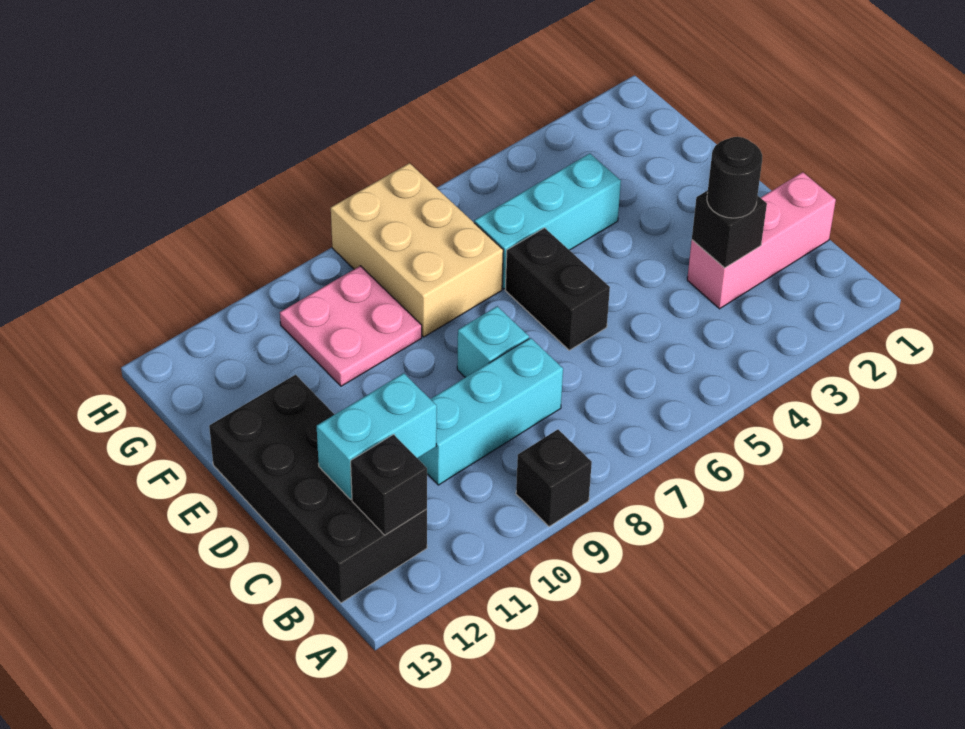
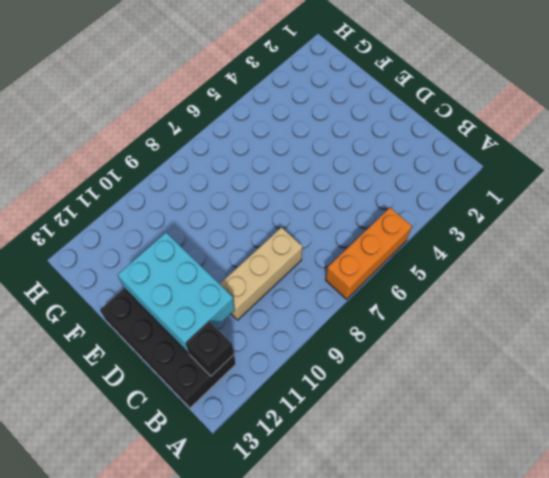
orange brick A5:A7 level 1 -> none
tan brick C8:C10 level 1 -> cyan brick C8:C10 level 1
cyan brick C11:E12 level 2 -> cyan brick C11:C12 level 2
none -> black brick A9 level 1
none -> pink brick C1:C3 level 1
none -> black brick D6:E6 level 1

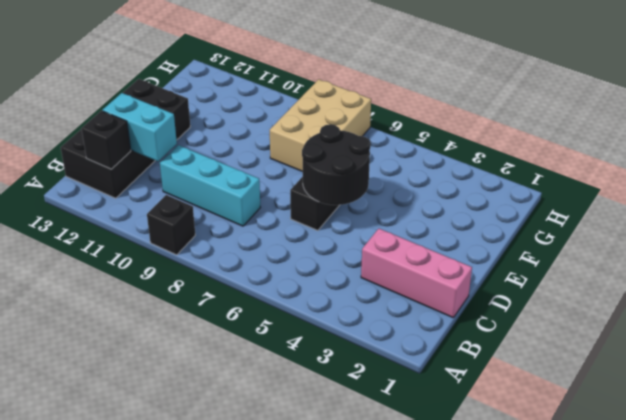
black round brick D5:E6 level 2 -> none
none -> cyan brick D8 level 1
none -> cyan brick F4:F6 level 1
none -> pink plate F9:G10 level 1

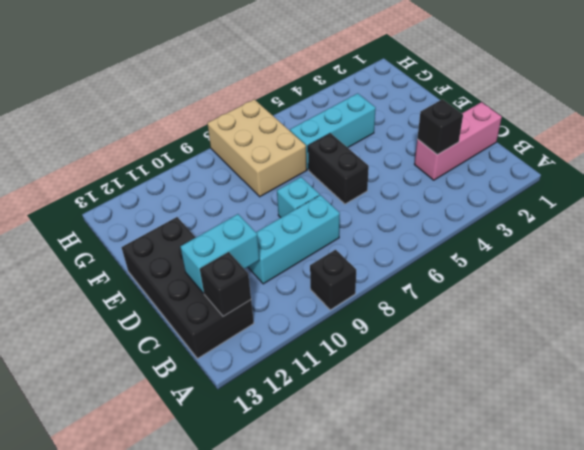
none -> pink plate F9:G10 level 1
none -> black round brick C3 level 3

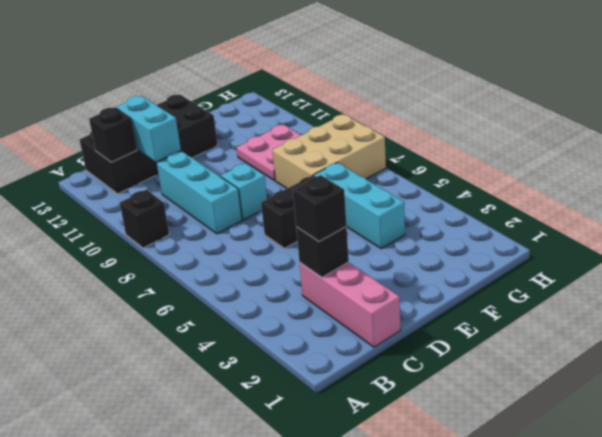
black brick C3 level 3 -> black round brick C3 level 3

